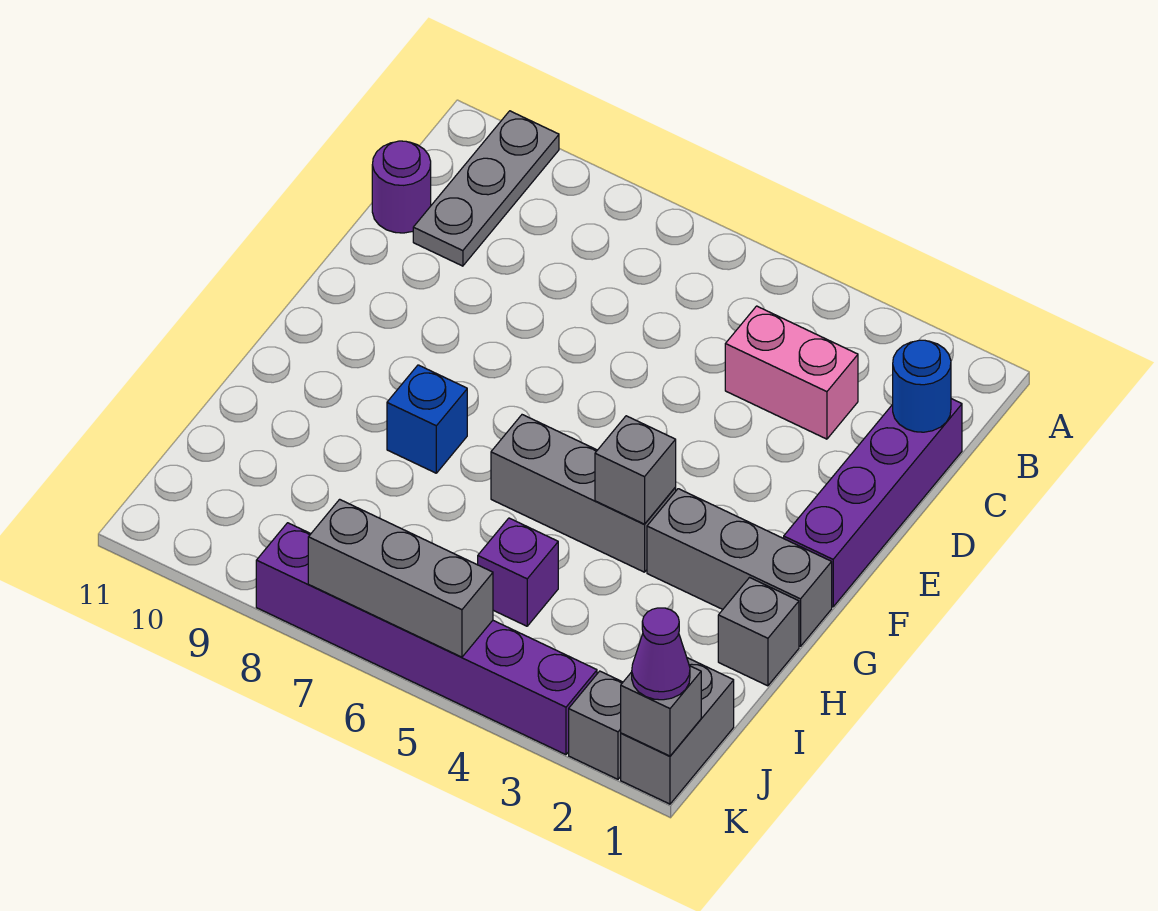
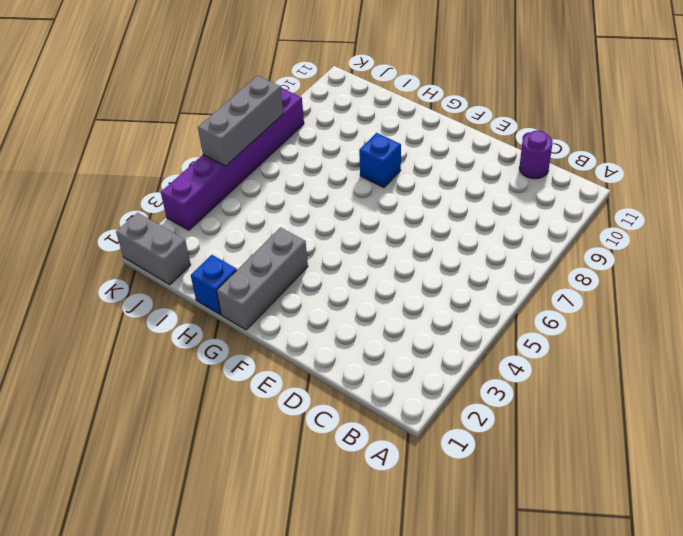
blue brick H1 level 1 -> grey brick H1 level 1
none -> grey plate A10:C10 level 1
none -> purple brick C1:F1 level 1
none -> pink brick C3:C4 level 1

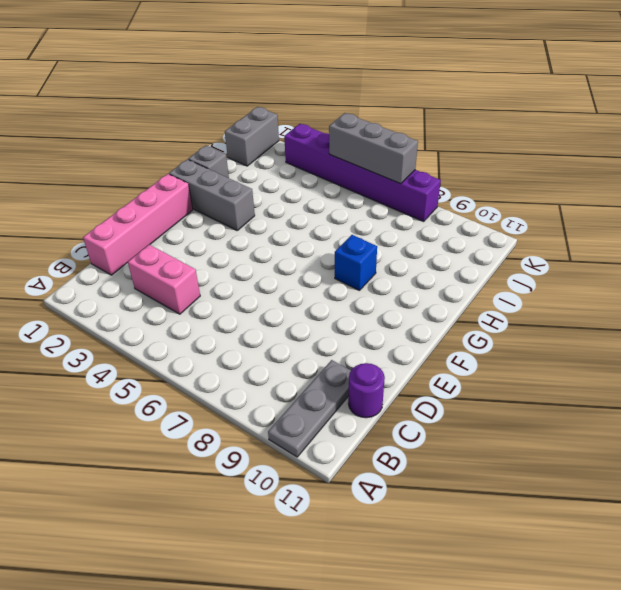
pink brick C1:F1 level 1 -> purple brick C1:F1 level 1
none -> grey brick G4:G6 level 1
none -> purple brick I5 level 1
none -> grey brick K2 level 1

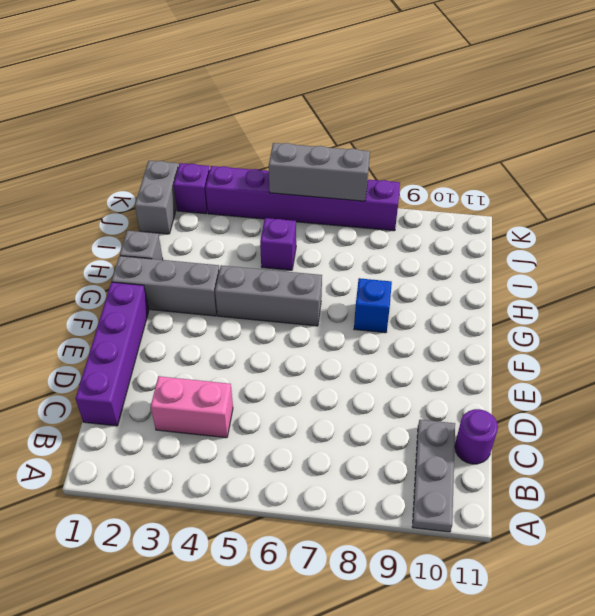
purple brick K2 level 1 -> grey brick K2 level 1
none -> blue round brick C1 level 2
none -> grey brick G4 level 2
none -> grey brick K1 level 2

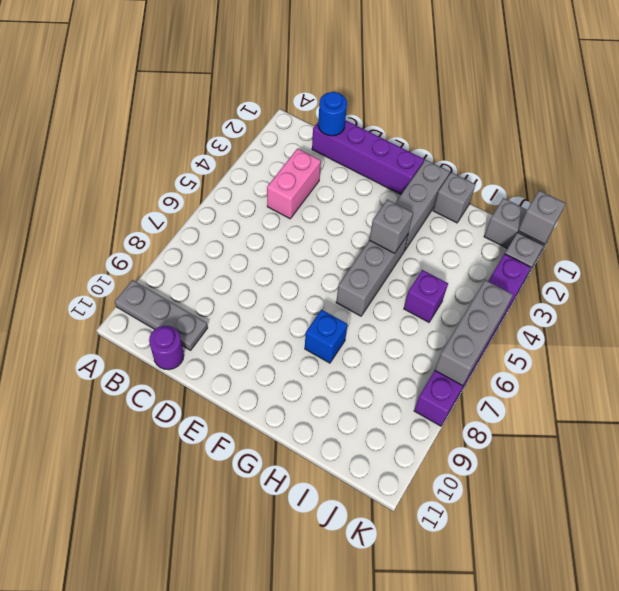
none -> purple cone K1 level 3

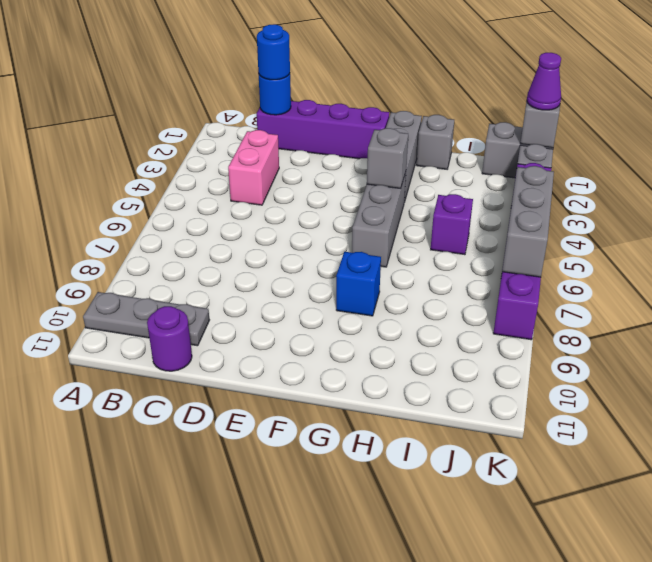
blue round brick C1 level 3 -> none

